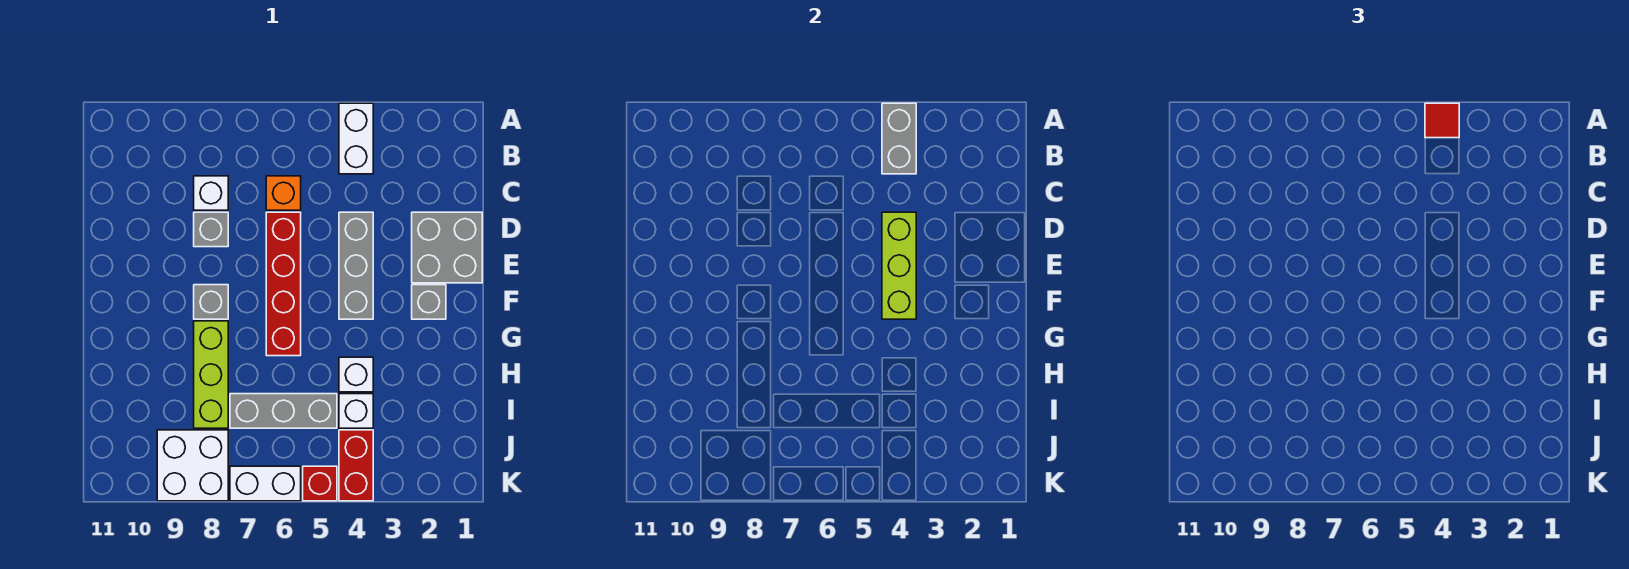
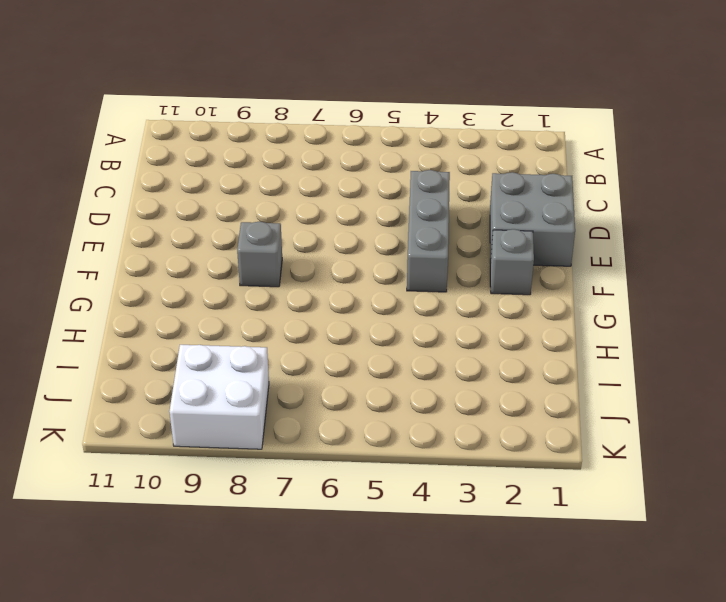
none -> white brick A4:B4 level 1
none -> orange brick C6 level 1
none -> white brick C8 level 1

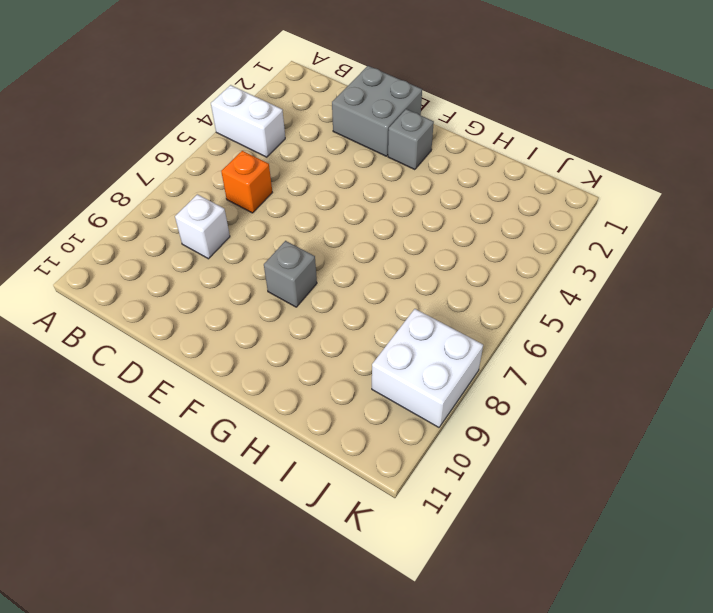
none -> grey brick D4:F4 level 1
none -> red brick D6:G6 level 1
none -> grey brick D8 level 1

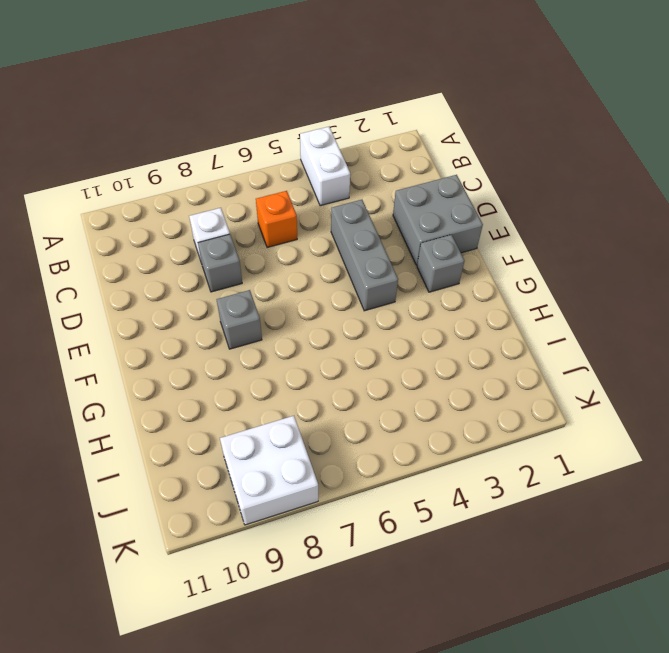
none -> red brick D6:G6 level 1
none -> lime brick G8:I8 level 1
none -> white brick H4 level 1

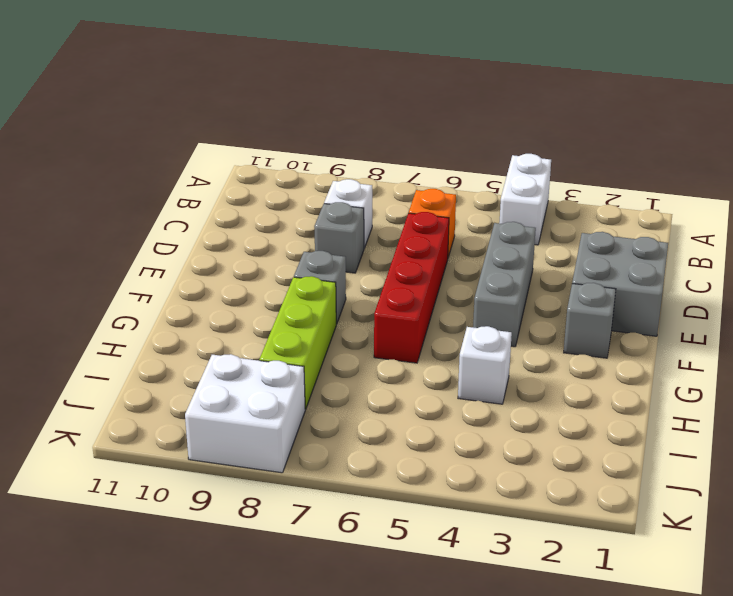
none -> white brick I4 level 1
none -> grey brick I5:I7 level 1
none -> red brick J4:K4 level 1

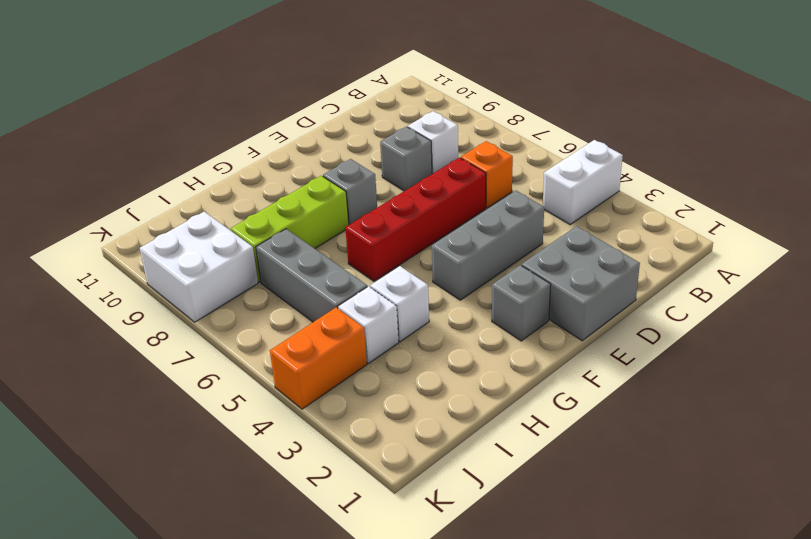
orange brick J4:K4 level 1 -> red brick J4:K4 level 1
none -> red brick K5 level 1
none -> white brick K6:K7 level 1
none -> grey brick A4:B4 level 2

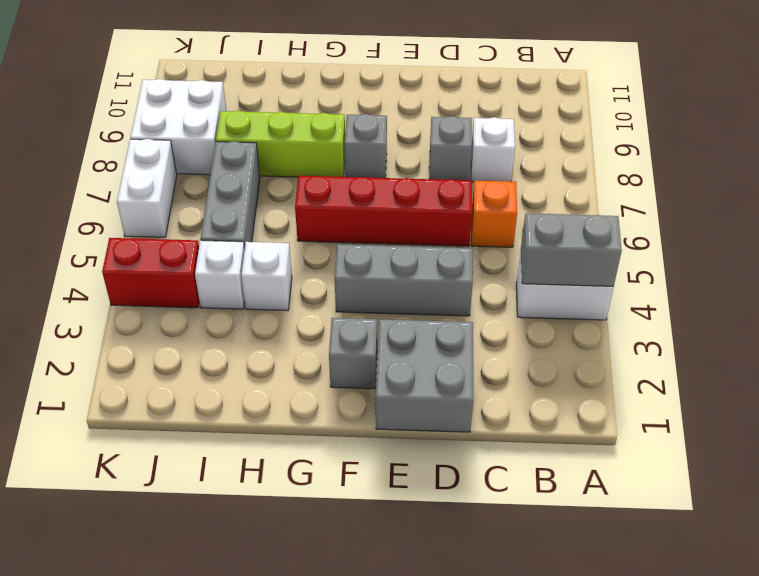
none -> red brick K5 level 1
none -> lime brick D4:F4 level 2
none -> red tile A4 level 3

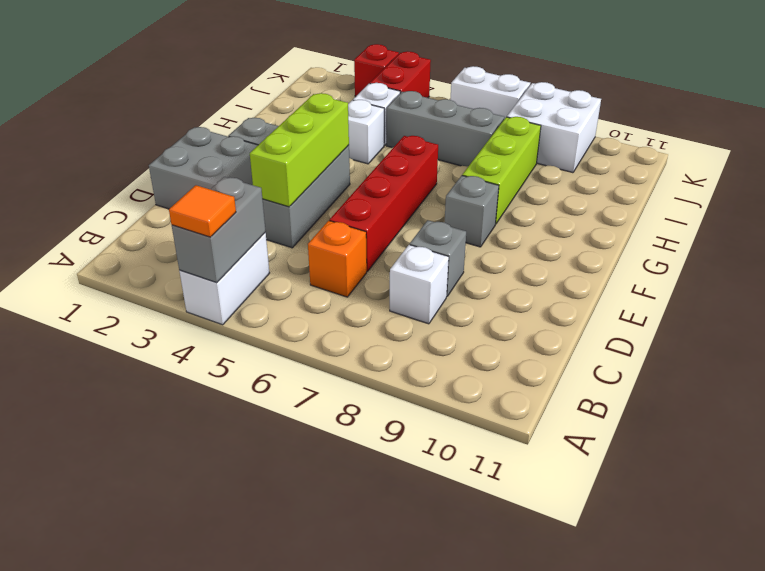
orange tile A4 level 3 -> red tile A4 level 3
red brick K3 level 1 -> red brick K5 level 1

